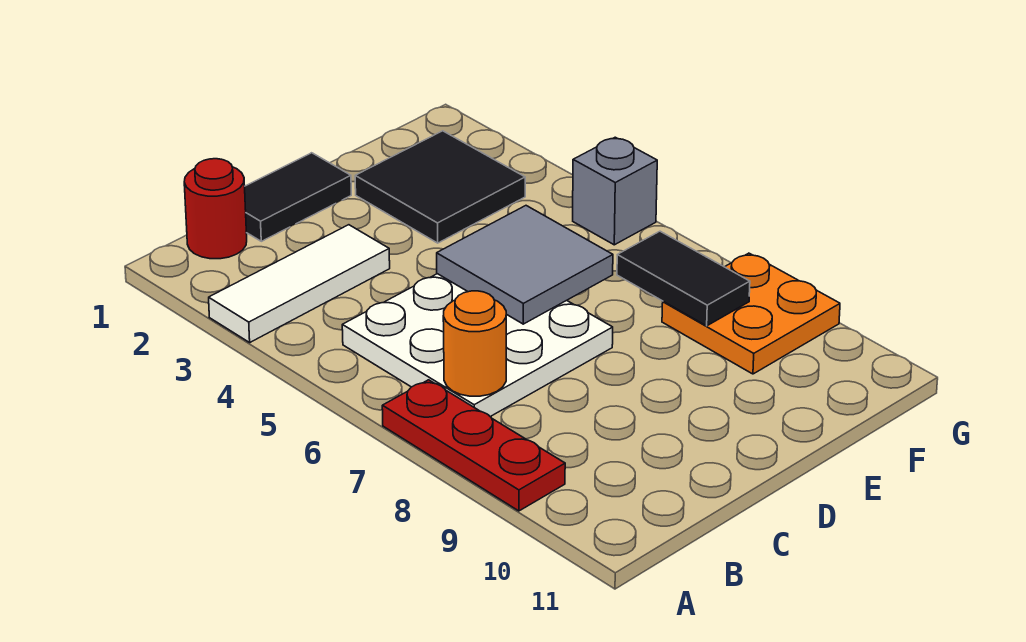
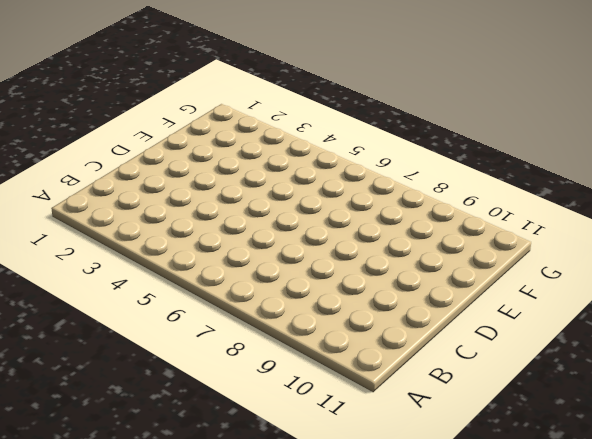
none -> white tile A3:C3 level 1
none -> red plate A7:A9 level 1

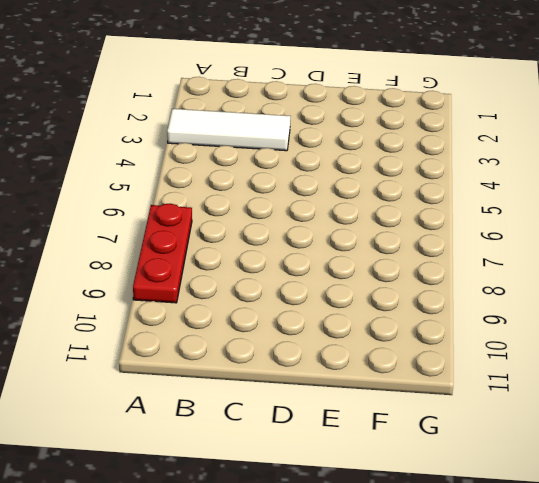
none -> red round brick B1 level 1
none -> white plate B5:D7 level 1

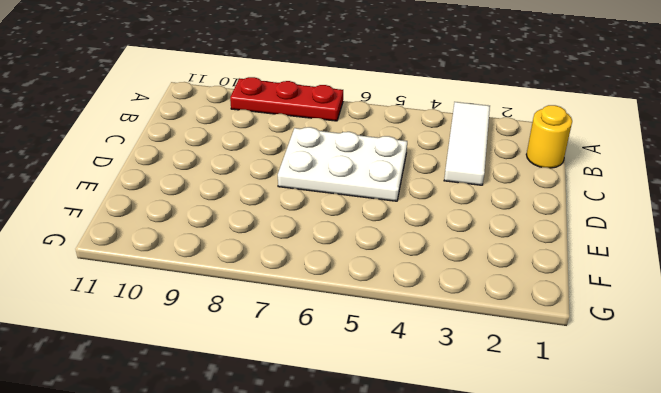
yellow round brick B1 level 1 -> red round brick B1 level 1
white plate C5:D7 level 1 -> white plate B5:D7 level 1
none -> black tile C1:D1 level 1
none -> black tile E2:F3 level 1

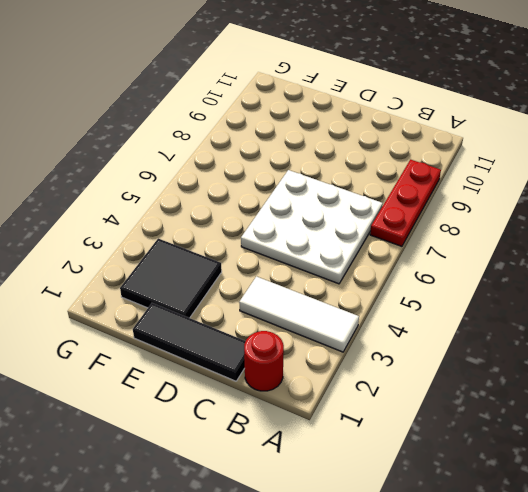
black tile C1:E1 level 1 -> black tile C1:D1 level 1
none -> orange plate F8:G9 level 1
none -> grey brick G5 level 1

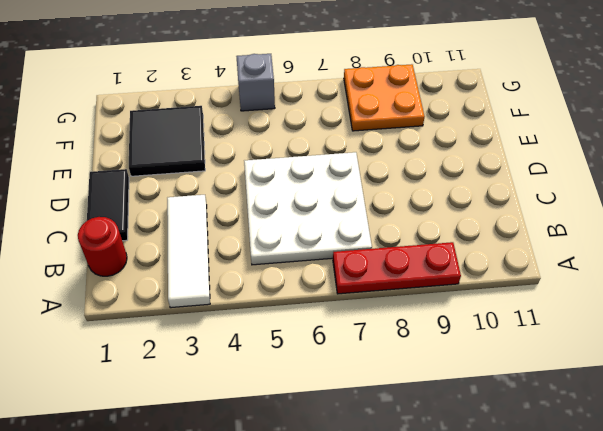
none -> orange round brick B7 level 2
none -> grey tile D5:E6 level 2

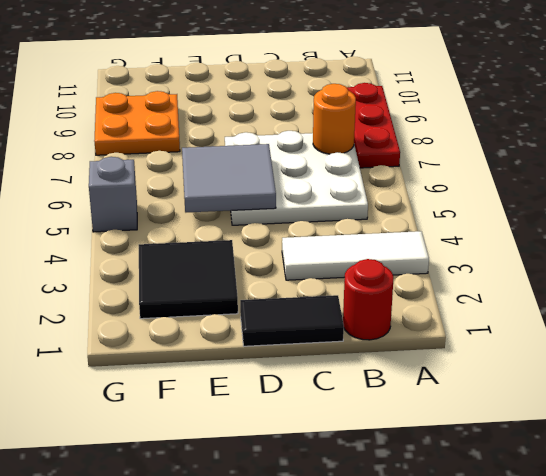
none -> black tile F7:F8 level 2

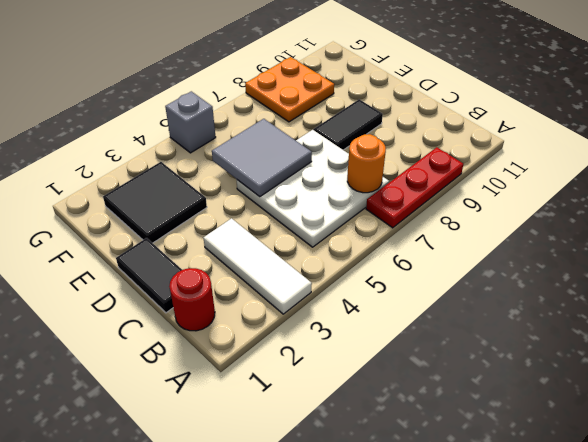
black tile D8:D9 level 1 -> black tile F7:F8 level 2

